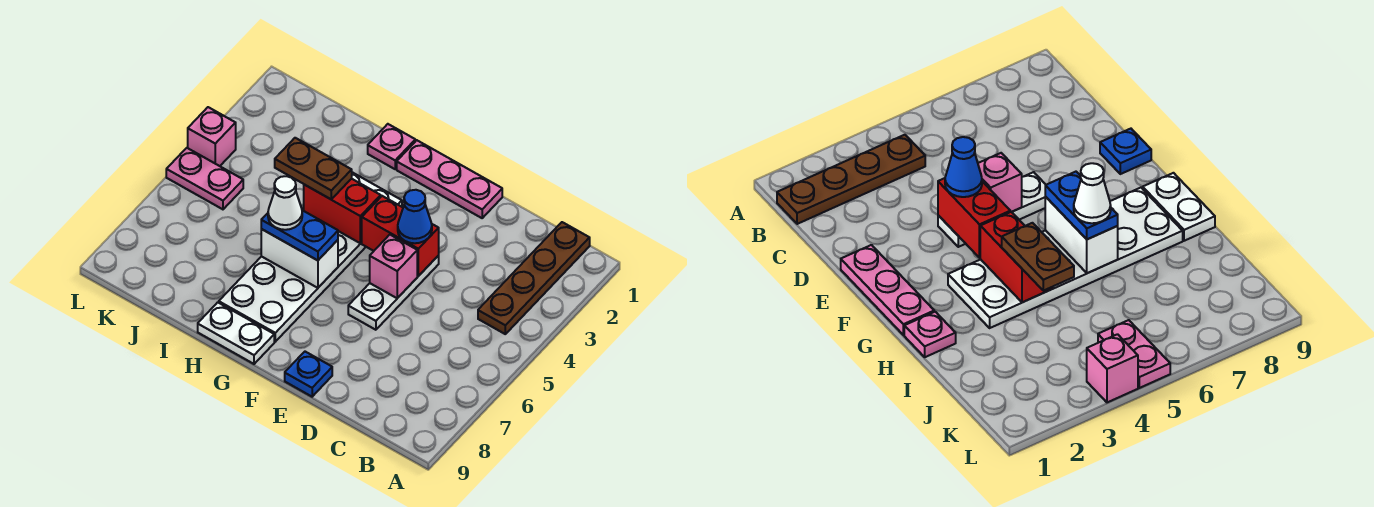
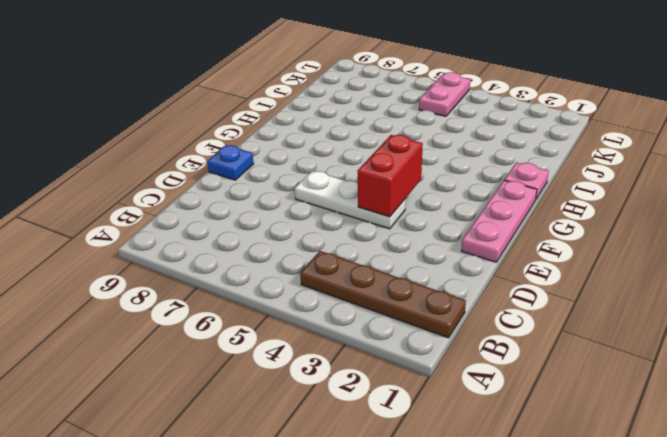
none -> white plate G3:H8 level 1
none -> white plate G9:H9 level 1
none -> pink brick L4 level 1

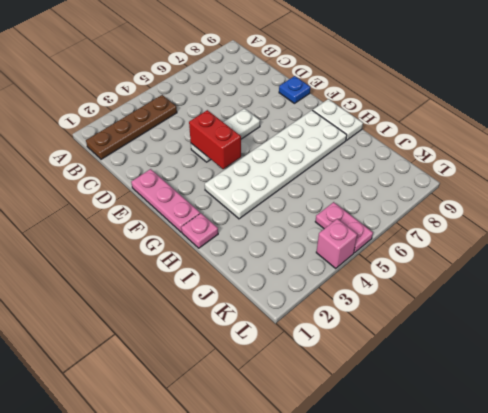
none -> pink brick E5 level 2
none -> red brick G4:H4 level 2
none -> white brick G6:H6 level 2

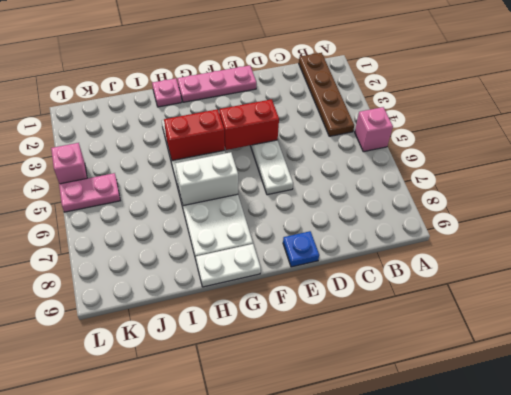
pink brick A5 level 1 -> pink brick E5 level 2
none -> blue cone E4 level 3
none -> blue plate G6:H6 level 3
none -> brown plate H4:I4 level 3

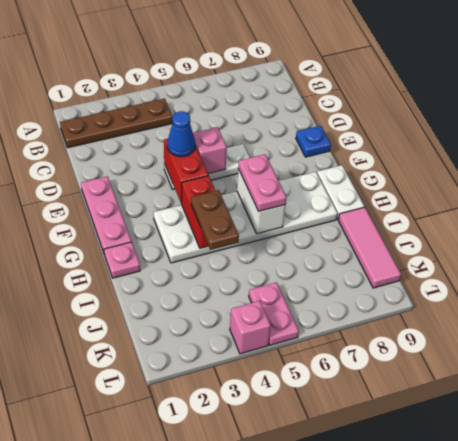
pink plate G6:H6 level 3 -> blue plate G6:H6 level 3
pink tile I9:K9 level 1 -> none
none -> white cone H6 level 4

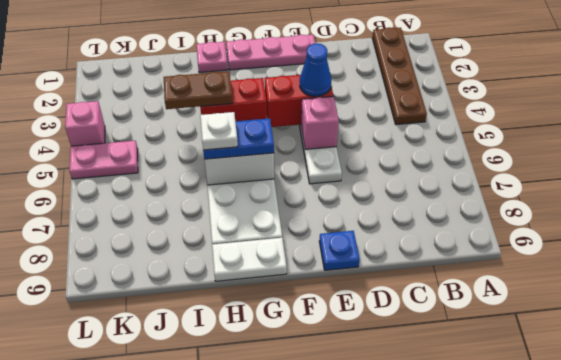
white plate H6 level 4 -> white cone H6 level 4

